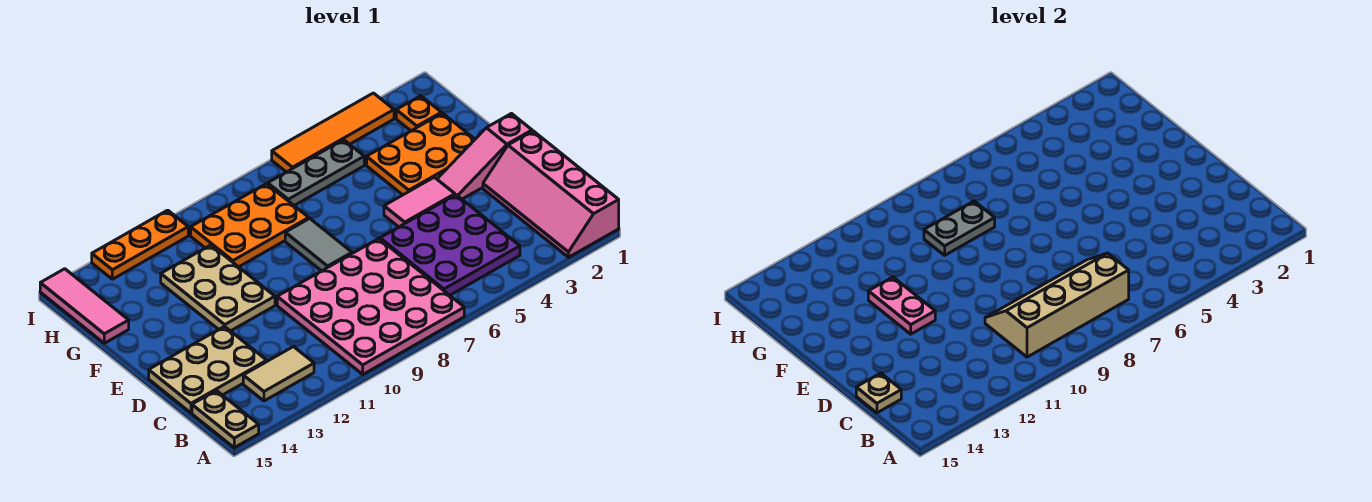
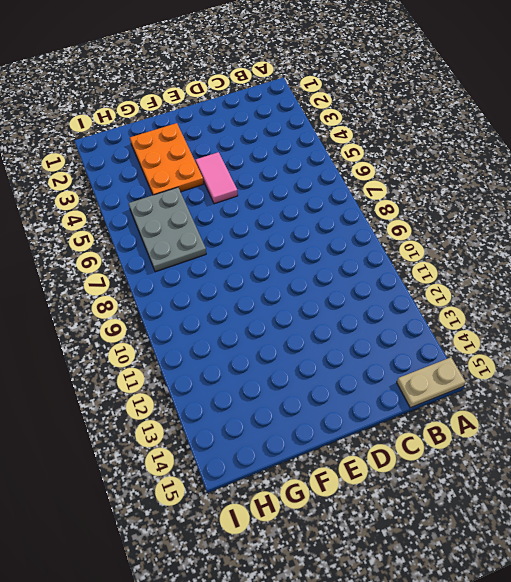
grey plate G5:H7 level 1 -> grey plate H5:H7 level 1
none -> pink slope A1:D2 level 1 top 1
none -> pink plate A7:D10 level 1
none -> purple plate B4:D6 level 1

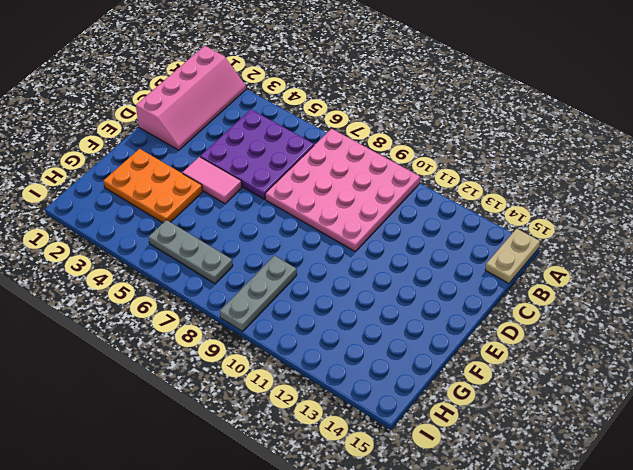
grey plate G9:I9 level 1 -> orange plate G8:H10 level 1
none -> tan tile B12:B13 level 1
none -> tan plate C13:D15 level 1
none -> pink slope E1:E3 level 1 top 1

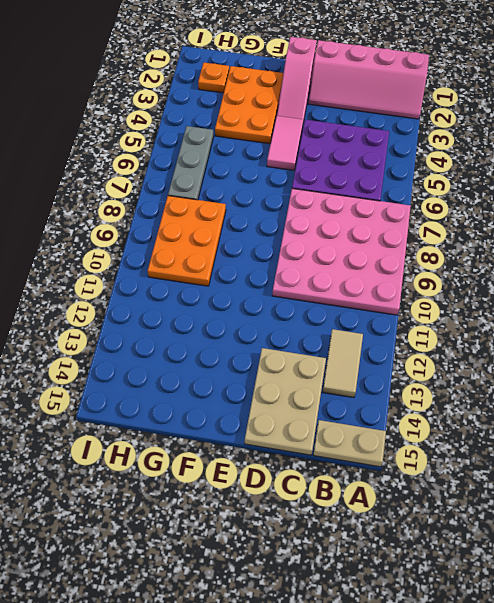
none -> grey tile E8:F8 level 1
none -> tan plate E11:G12 level 1
none -> pink tile G15:I15 level 1

